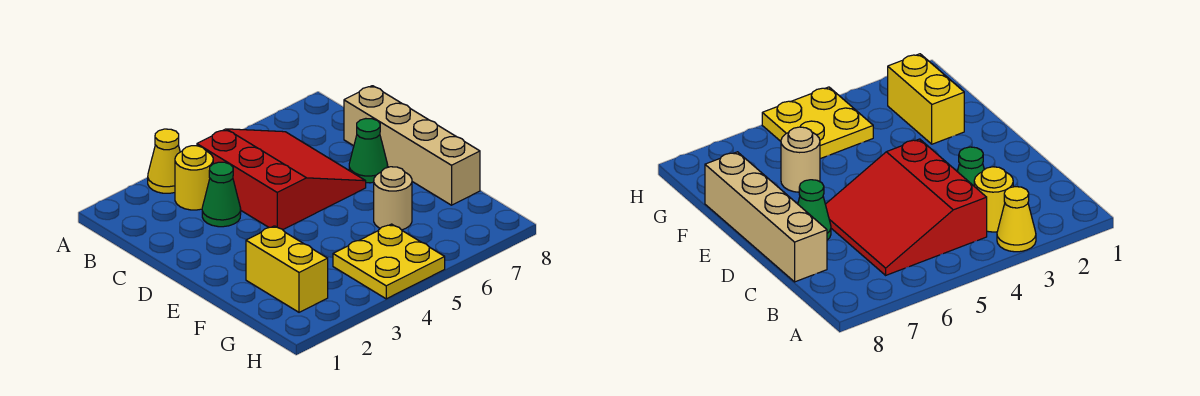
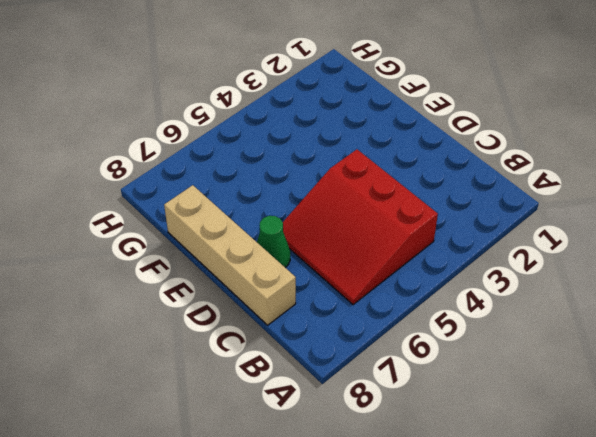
none -> yellow cone A3 level 1
none -> yellow round brick B3 level 1

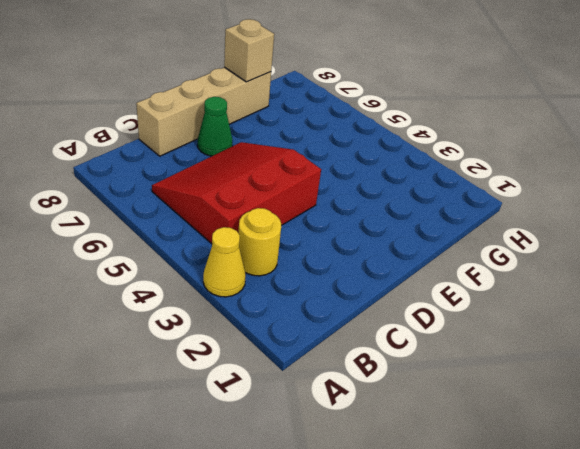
tan brick F8 level 2 -> none
none -> green cone C3 level 1
none -> yellow brick F2:G2 level 1

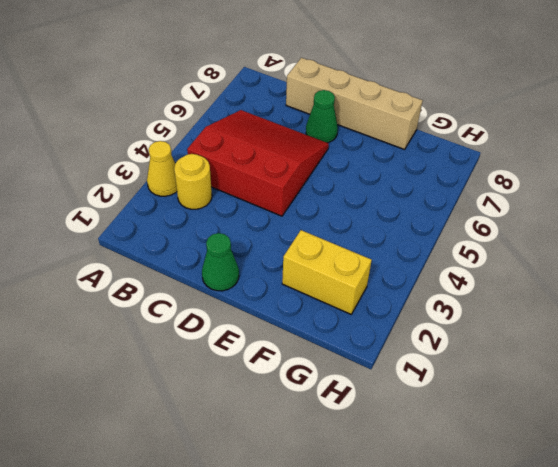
green cone D1 level 1 -> green cone C3 level 1
none -> tan round brick F6 level 1
none -> yellow plate G4:H5 level 1

